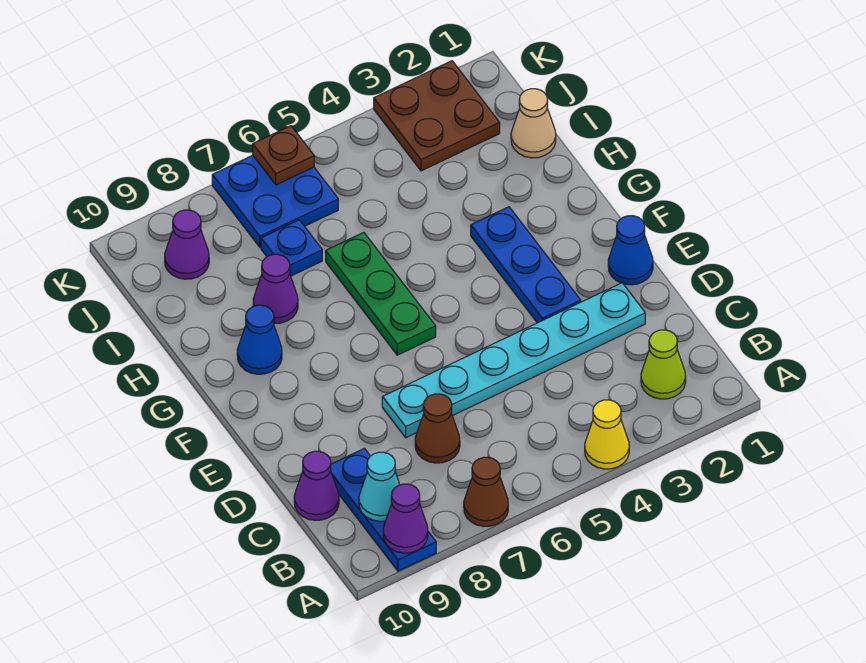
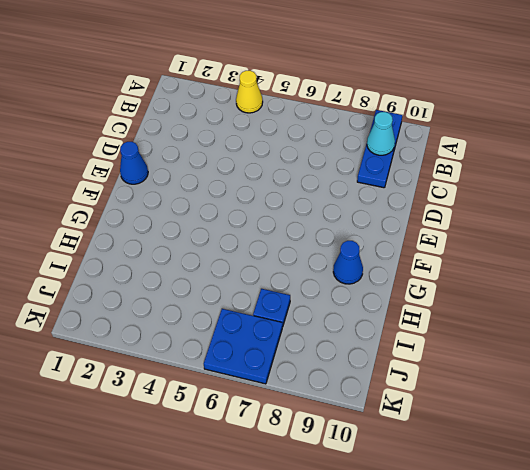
none -> brown cone A7 level 1
none -> lime cone B2 level 1
none -> brown cone C7 level 1

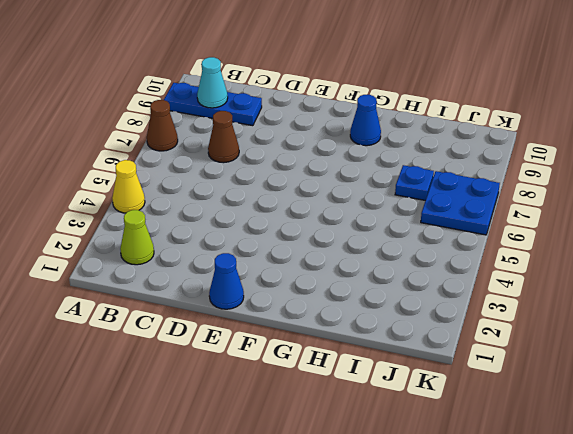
none -> purple cone C10 level 1
none -> cyan plate D2:D7 level 1
none -> blue plate E3:G3 level 1

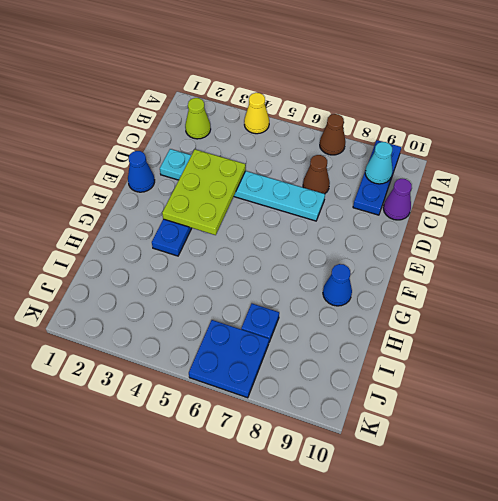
lime plate D3:F4 level 2 -> none
none -> green plate F6:H6 level 1
none -> purple cone H8 level 1
none -> tan cone I1 level 1

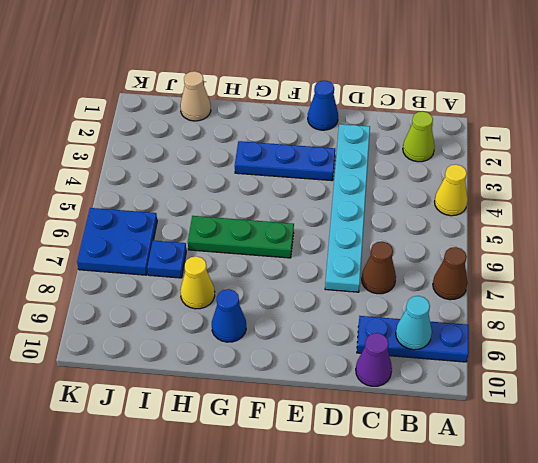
yellow cone H8 level 1 -> purple cone H8 level 1
none -> brown plate J2:K3 level 1
none -> purple cone J9 level 1
none -> purple cone A9 level 2

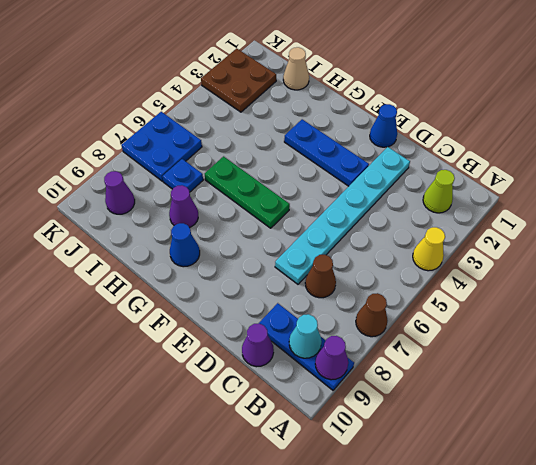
none -> brown plate K6 level 2

